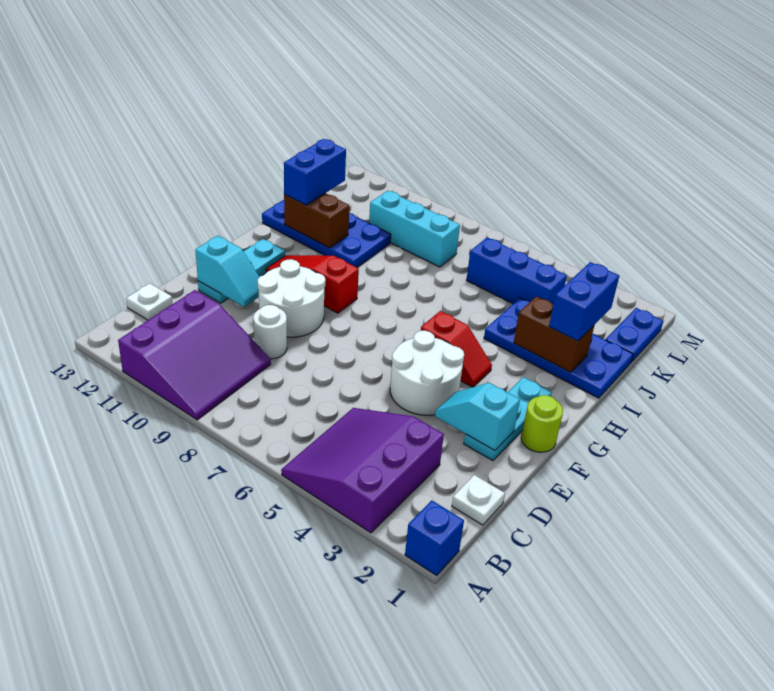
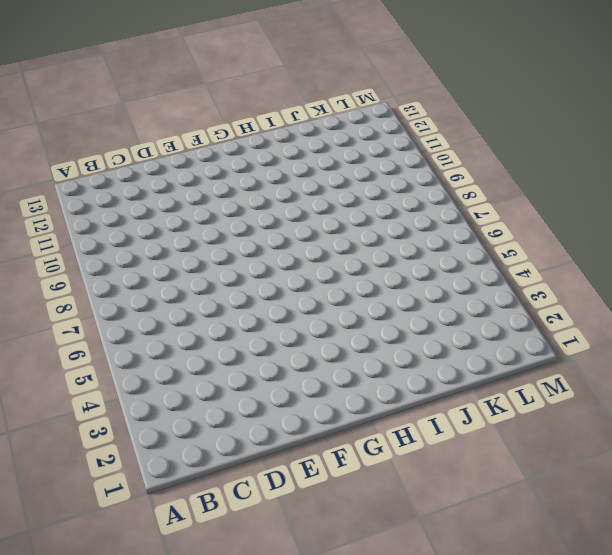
none -> blue brick A1 level 1
none -> purple slope A3:C5 level 1 top 3
none -> purple slope A9:C11 level 1 top 11

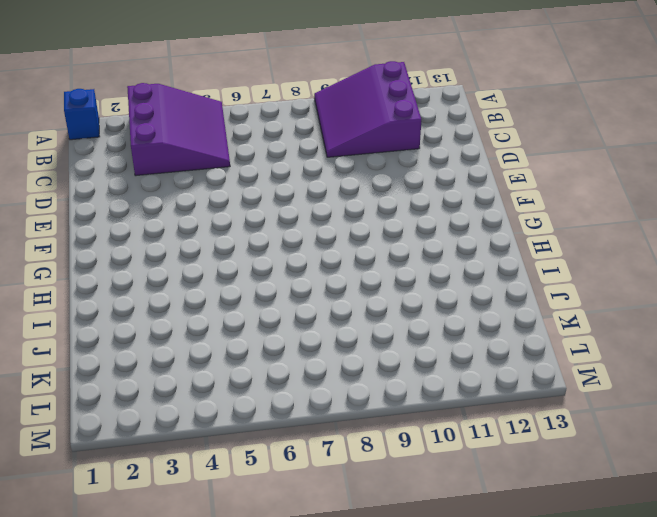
none -> white plate C1 level 1
none -> white plate C13 level 1
none -> white round brick D9 level 1

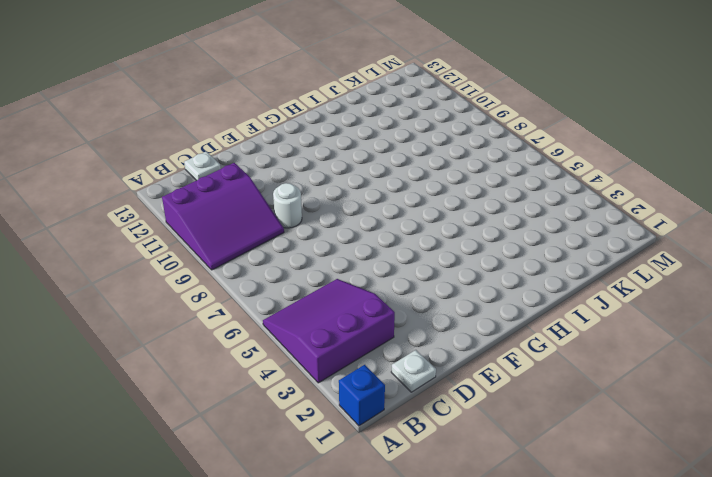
none -> cyan plate E2:G2 level 1
none -> white round brick E4:F5 level 1
none -> white round brick E9:F10 level 1

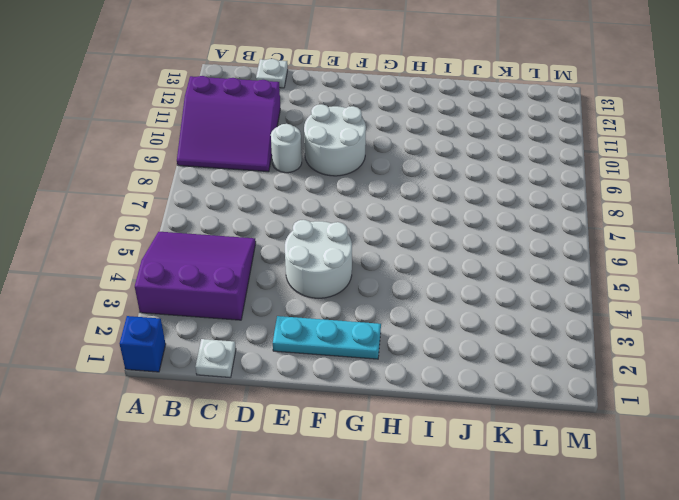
none -> cyan plate E12:G12 level 1
none -> lime round brick F1 level 1
none -> red slope G4:G5 level 1 top 5

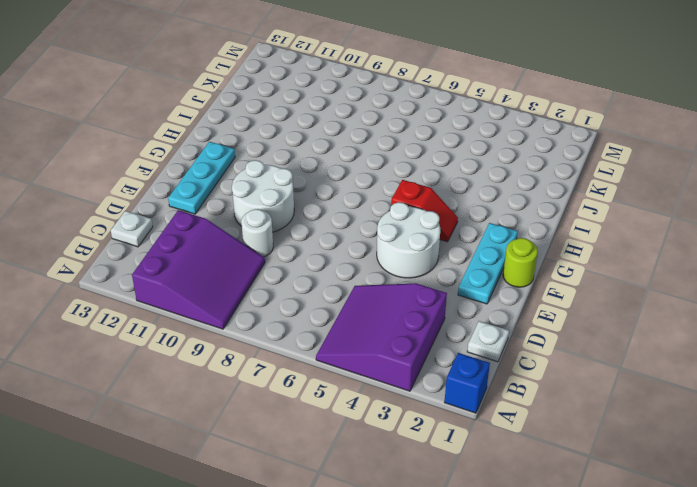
none -> red slope G9:G11 level 1 top 9
none -> blue plate I1:J4 level 1
none -> blue plate I10:J13 level 1

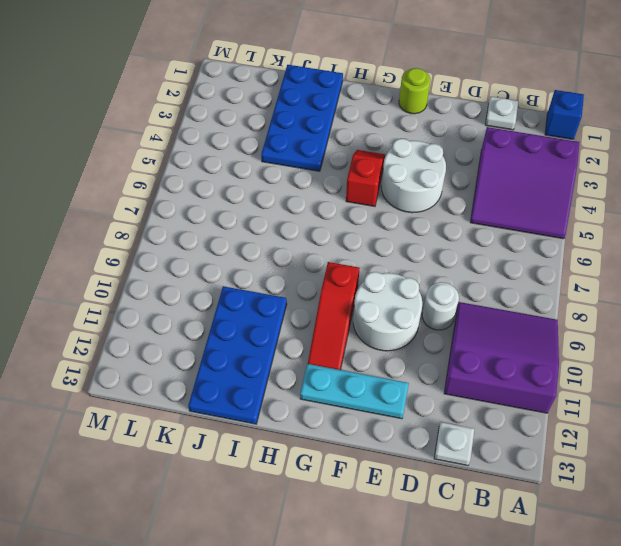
none -> cyan plate E2:G2 level 1
none -> blue plate K1:L1 level 1
none -> blue brick K4:K6 level 1

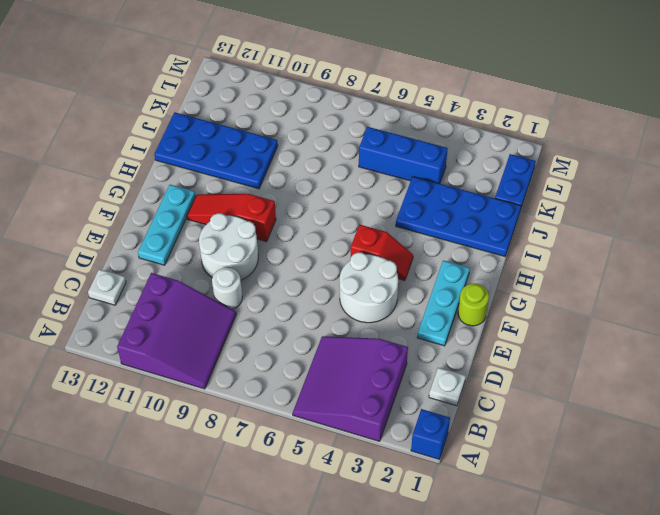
none -> cyan brick K8:K10 level 1
none -> cyan slope E2:E3 level 2 top 2
none -> cyan slope E11:E12 level 2 top 12

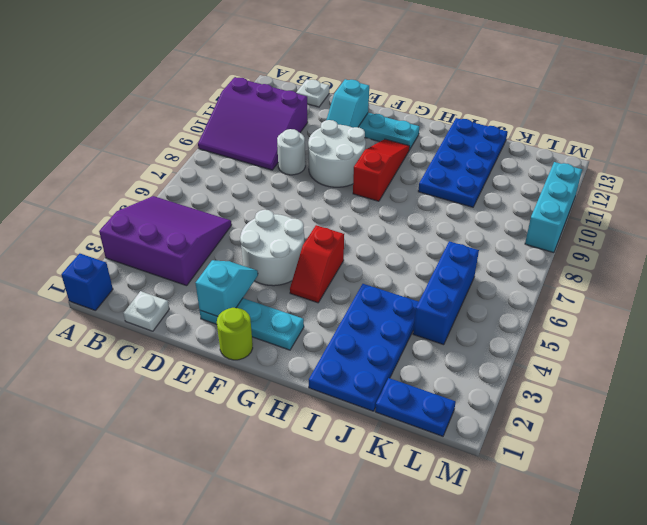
cyan brick M9:M11 level 1 -> cyan brick K8:K10 level 1
none -> brown brick I2:I3 level 2
none -> brown brick I11:I12 level 2
none -> blue brick I2:J2 level 3

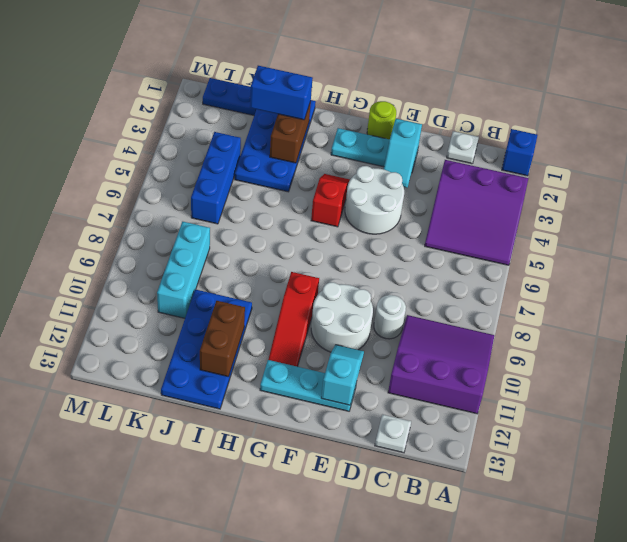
none -> blue brick I12:J12 level 3

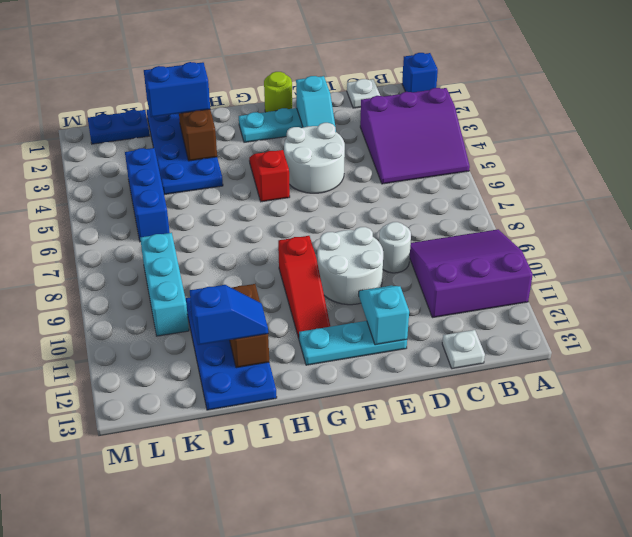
blue slope I12:J12 level 3 top J -> blue brick I12:J12 level 3

